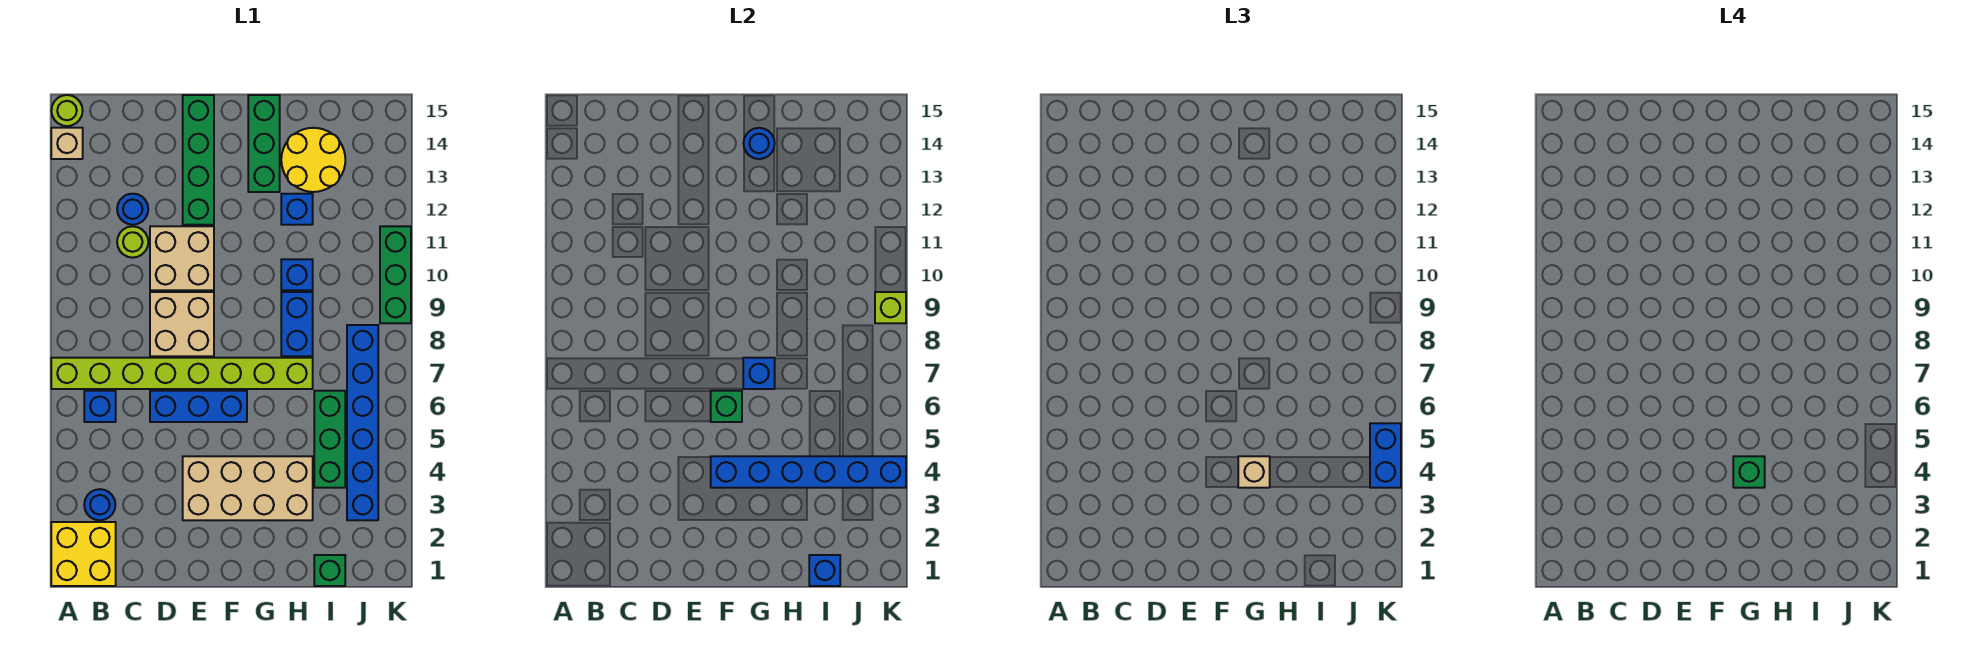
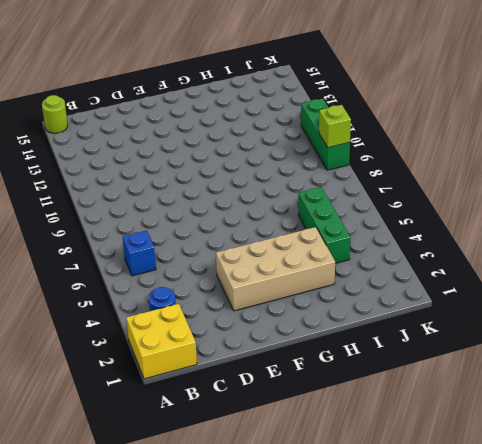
none -> lime brick A7:H7 level 1
none -> tan brick A14 level 1
none -> lime round brick C11 level 1
none -> blue round brick C12 level 1

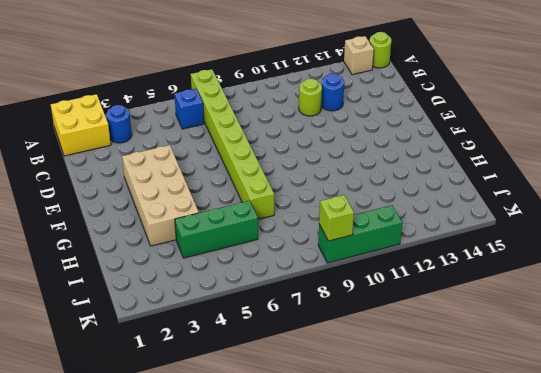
none -> blue brick D6:F6 level 1
none -> tan brick D8:E9 level 1
none -> tan brick D10:E11 level 1
none -> green brick E12:E15 level 1

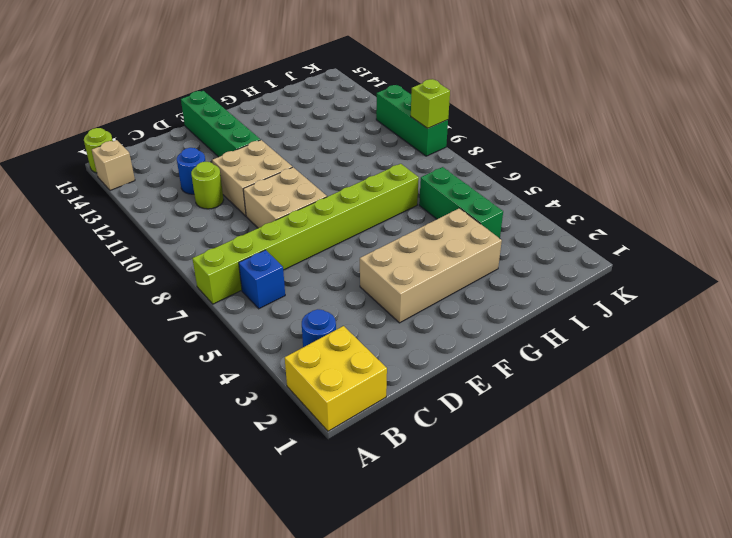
none -> blue brick D6:F6 level 1
none -> green brick G13:G15 level 1
none -> blue brick H8:H9 level 1
none -> blue brick H10 level 1

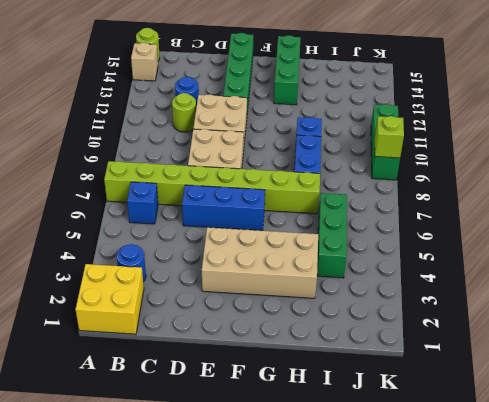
none -> blue brick H12 level 1
none -> yellow round brick H13:I14 level 1
none -> green brick I1 level 1
none -> blue brick J3:J8 level 1

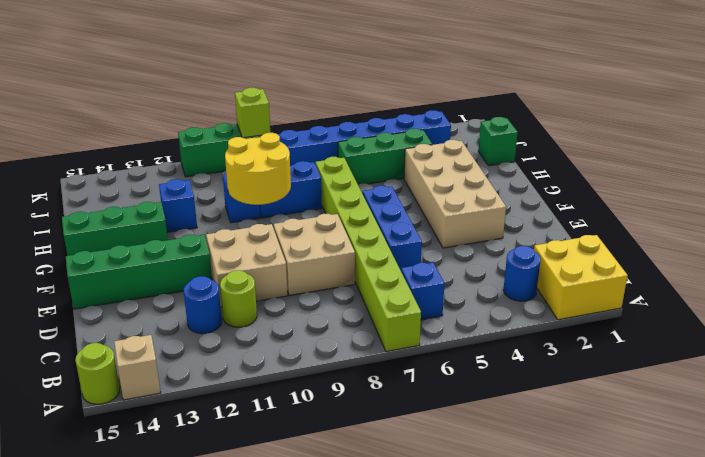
yellow round brick G9:H10 level 2 -> yellow round brick H13:I14 level 1
none -> blue brick F4:K4 level 2
none -> green brick F6 level 2
none -> blue brick G7 level 2
none -> blue round brick G14 level 2

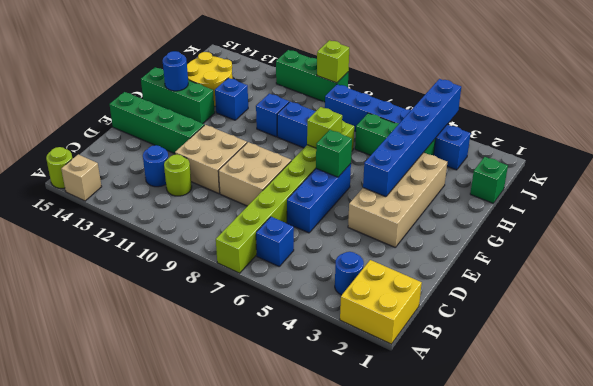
lime brick G7 level 2 -> blue brick G7 level 2
none -> blue brick I1 level 2
none -> tan brick G4 level 3
none -> blue brick K4:K5 level 3
none -> green brick G4 level 4

